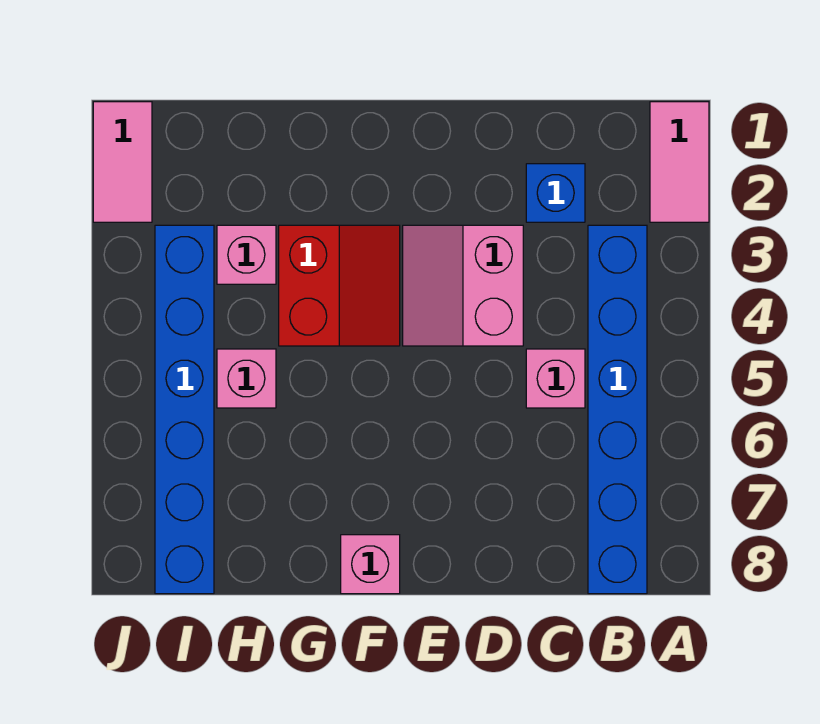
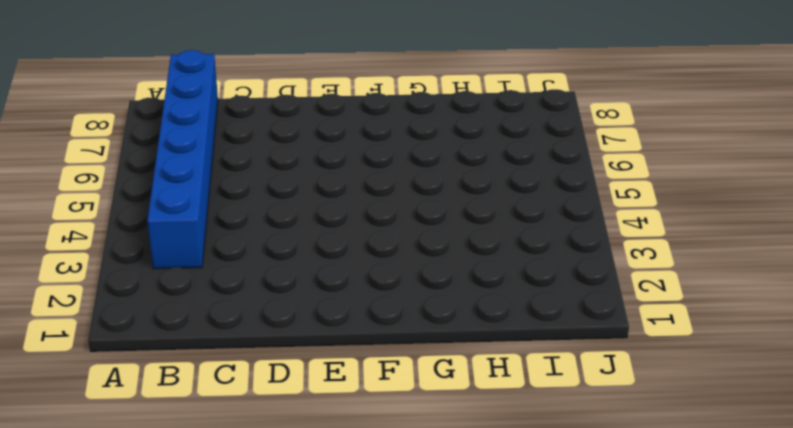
none -> pink tile A1:A2 level 1
none -> blue brick C2 level 1

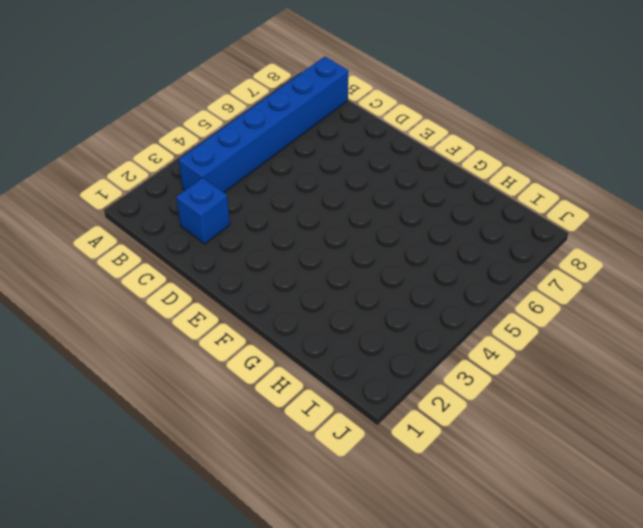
none -> pink tile A1:A2 level 1
none -> pink brick C5 level 1

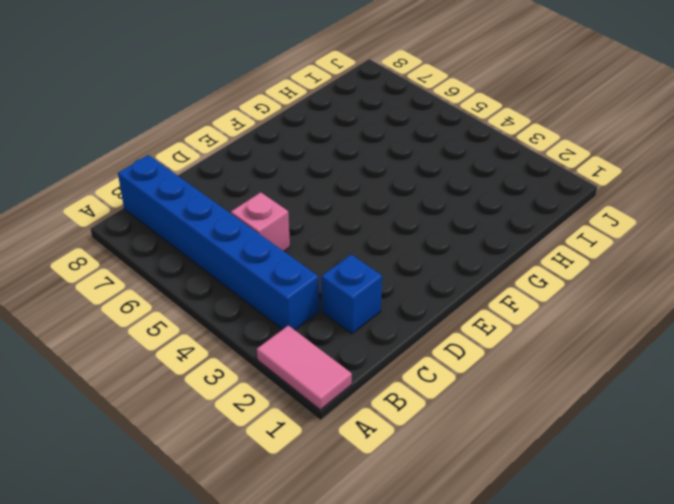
none -> pink slope D3:E4 level 1 top D
none -> red slope F3:G4 level 1 top G

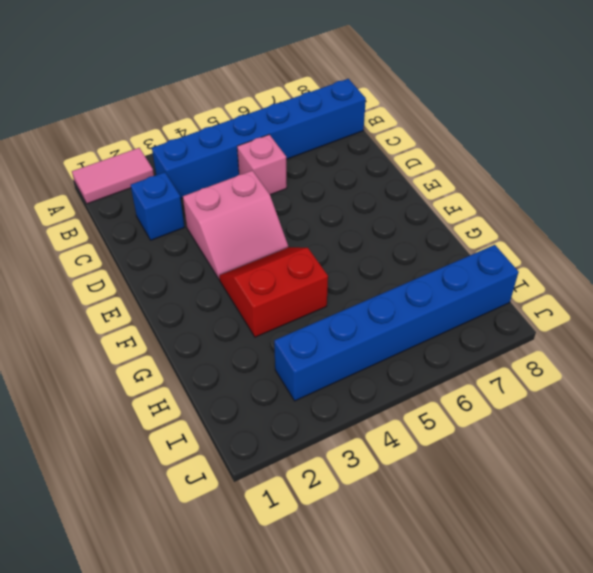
none -> pink brick F8 level 1
none -> pink brick H3 level 1

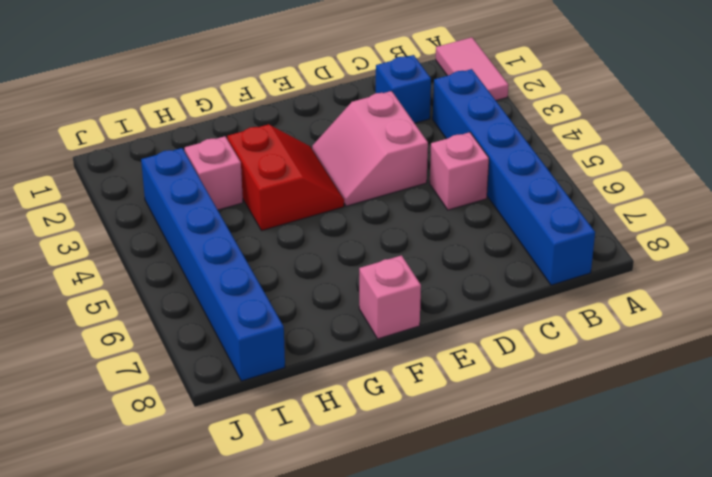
none -> pink brick H5 level 1
none -> pink tile J1:J2 level 1

